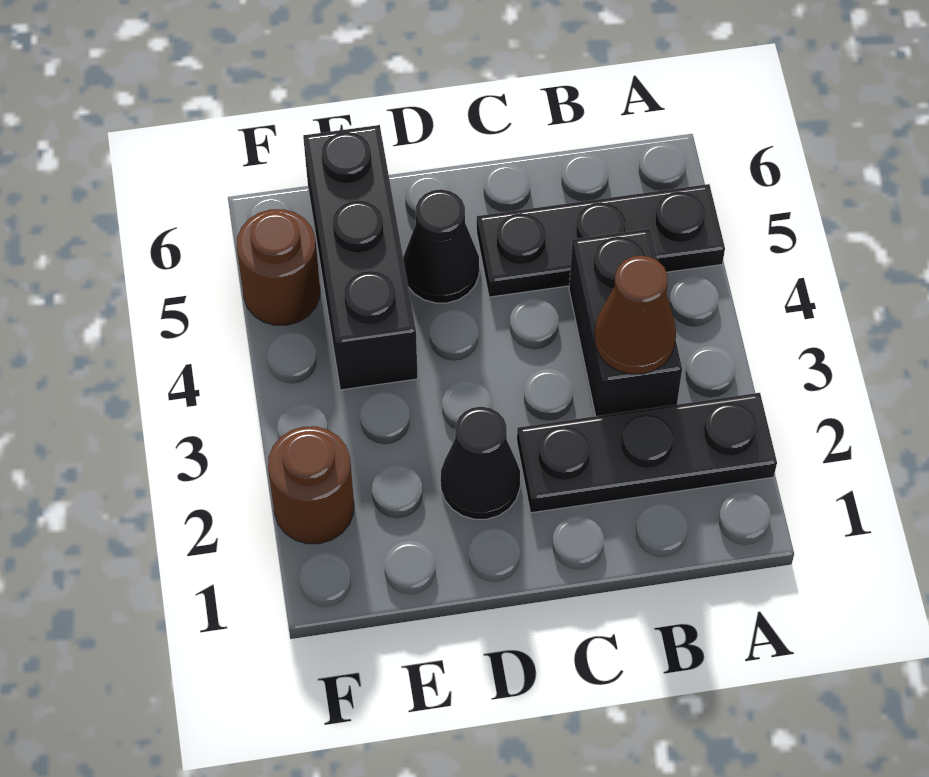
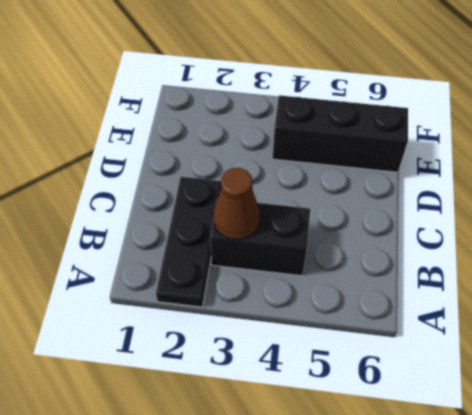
none -> black plate A5:C5 level 1
none -> black cone D2 level 1

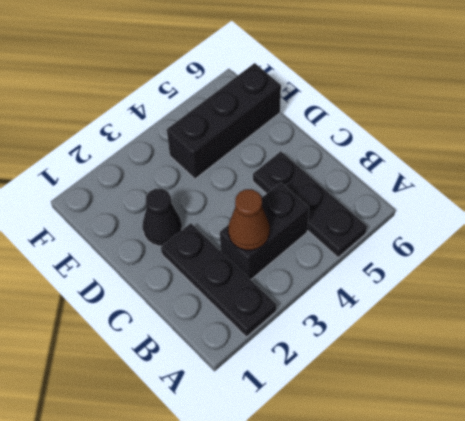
none -> black cone D5 level 1
none -> brown round brick F2 level 1

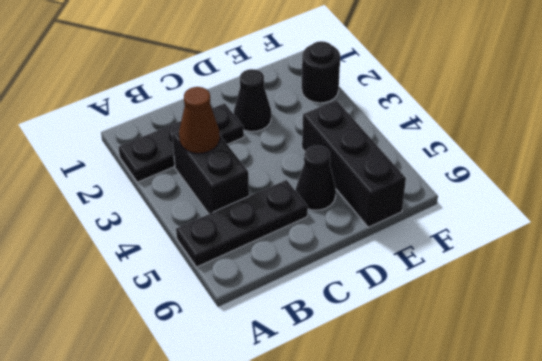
black round brick F2 level 1 -> brown round brick F2 level 1
none -> brown round brick F5 level 1

